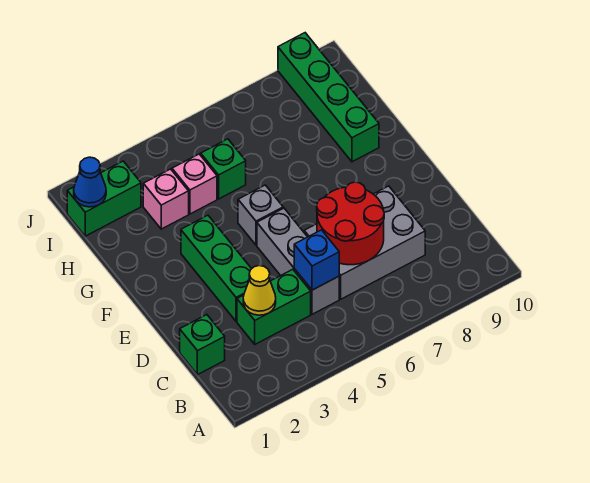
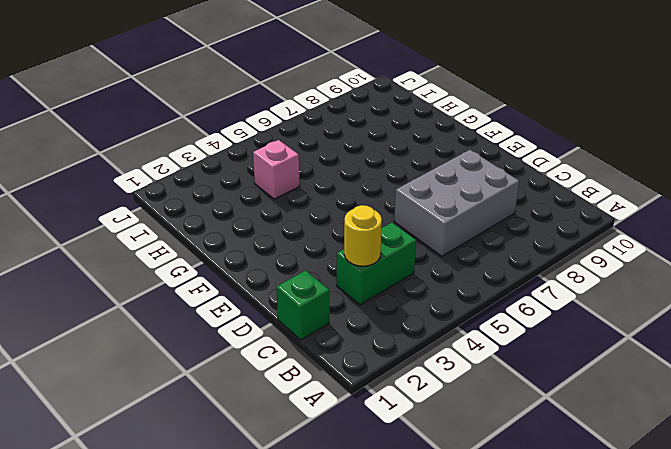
yellow round brick C3 level 2 -> yellow cone C3 level 2
none -> grey brick C5:E5 level 1
none -> green brick D3:F3 level 1
none -> grey brick F5 level 1

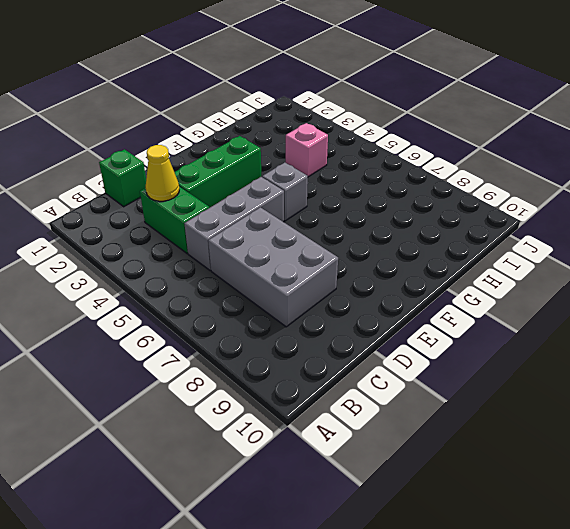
none -> green brick G9:J9 level 1
none -> pink brick H3 level 1
none -> green brick H5 level 1

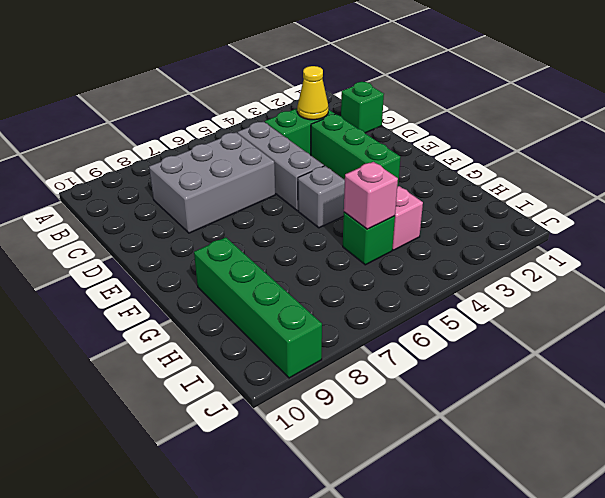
pink brick H5 level 2 -> pink brick H3 level 1
none -> green brick I1:I2 level 1
none -> blue brick C5 level 2
none -> red round brick C6:D7 level 2

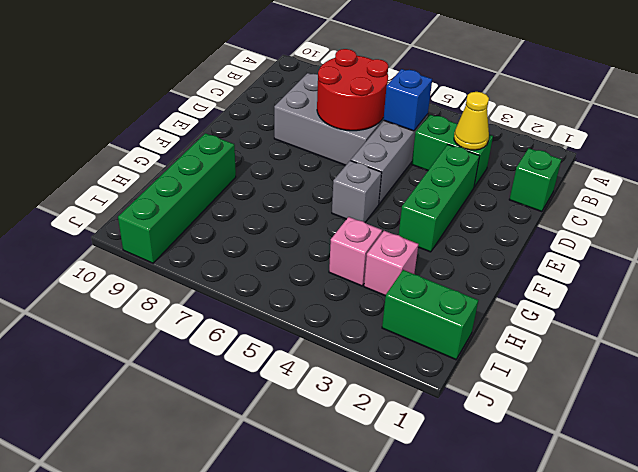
none -> green brick H5 level 1
none -> blue cone I1 level 2

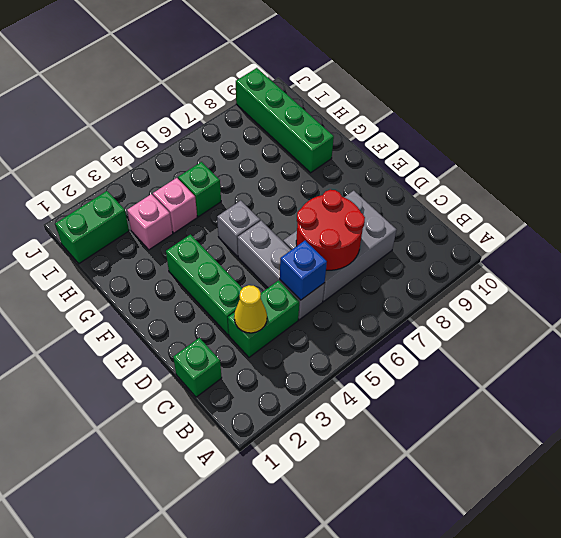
none -> blue cone I1 level 2

